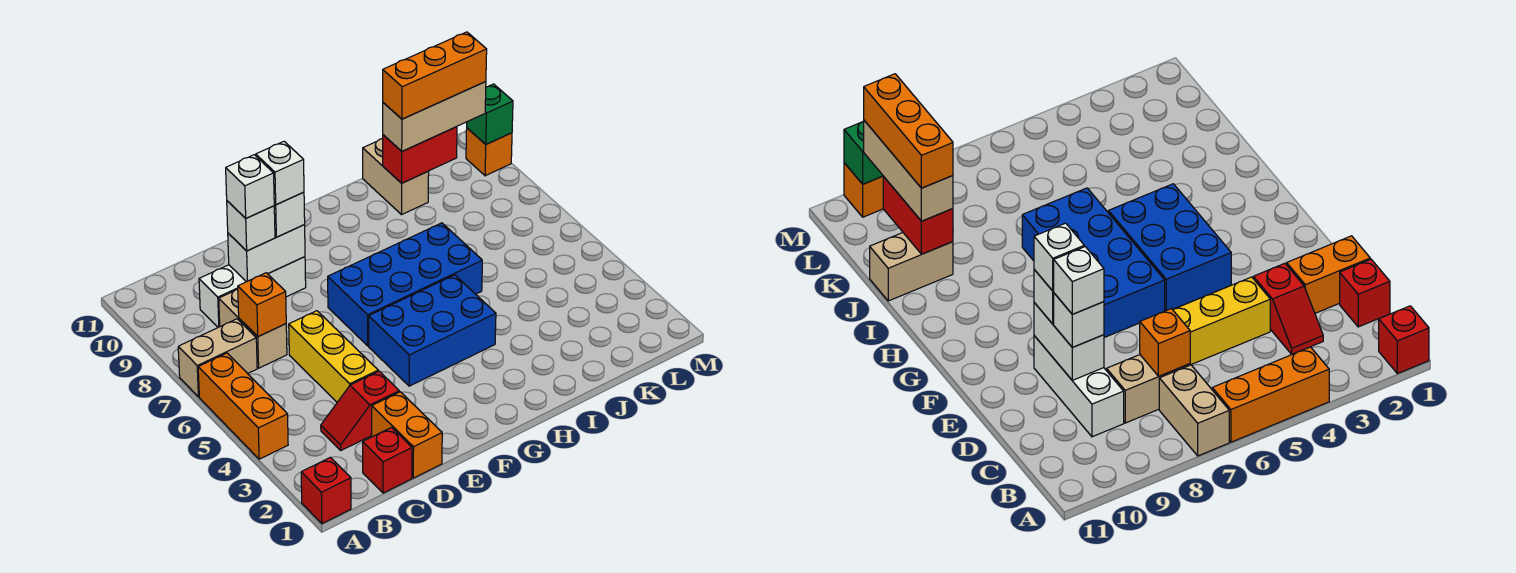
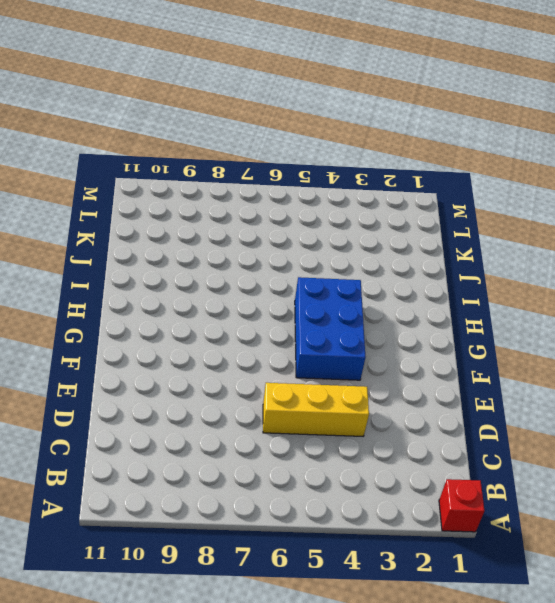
none -> orange brick A4:A6 level 1
none -> tan brick A7:B7 level 1
none -> red brick C1 level 1

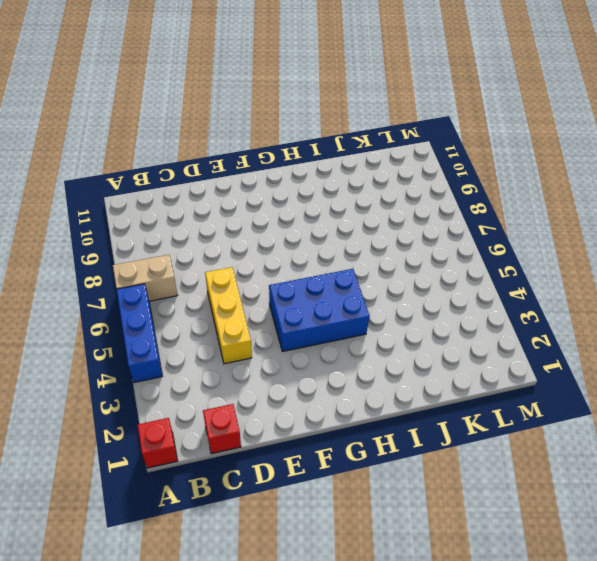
blue brick A4:A6 level 1 -> orange brick A4:A6 level 1
none -> red slope C3:D3 level 1 top D
none -> tan brick C7:C8 level 1
none -> white brick C9:E9 level 1

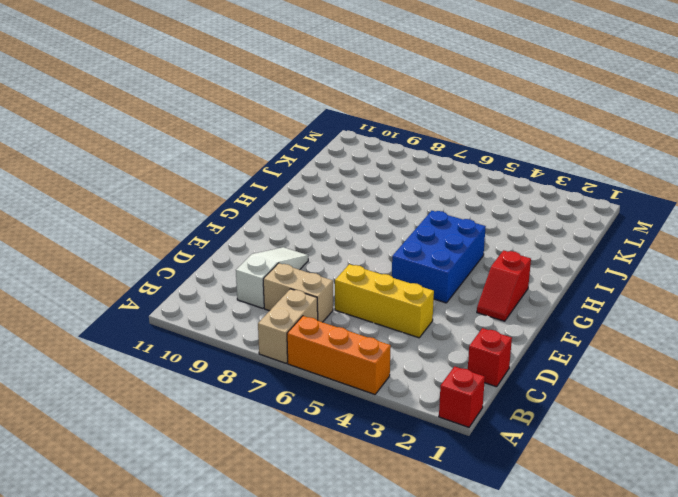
white slope C9:E9 level 1 top C -> white brick C9:E9 level 1
red slope F2:G2 level 1 top G -> red slope C3:D3 level 1 top D
none -> orange brick D1:D2 level 1
none -> blue brick F6:I7 level 1
none -> tan brick J10:J11 level 1

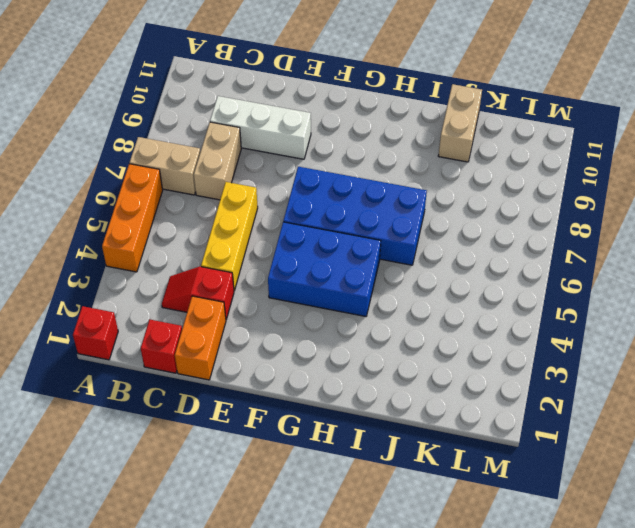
none -> orange brick M10 level 1
none -> orange brick C7 level 2
none -> white brick D9:E9 level 2

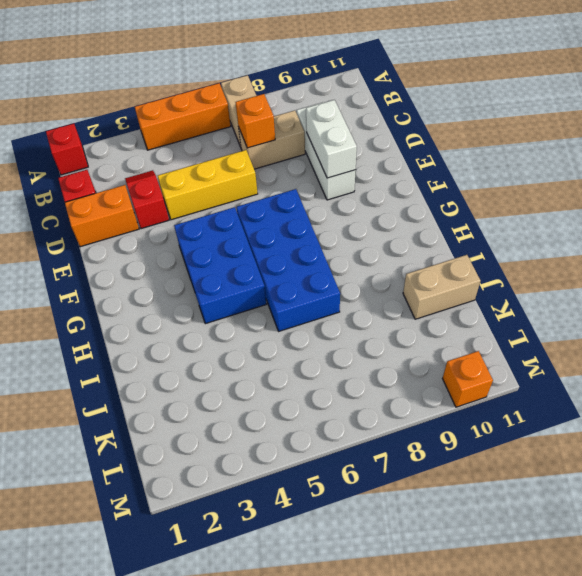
none -> red brick J10:K10 level 2
none -> green brick M10 level 2
none -> white brick D9 level 3

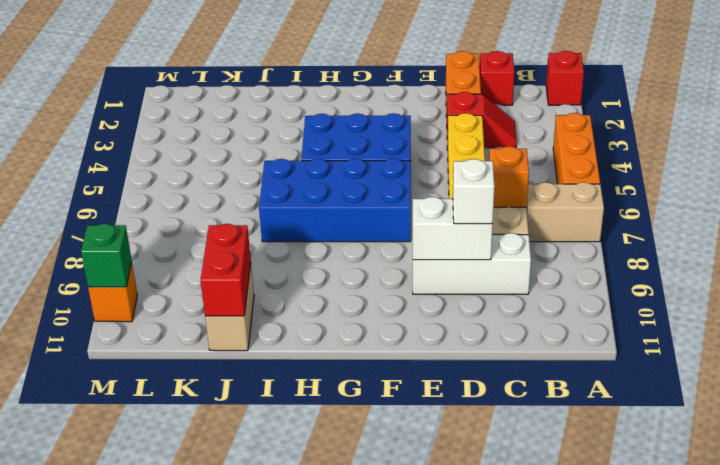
red brick J10:J11 level 2 -> red brick J10:K10 level 2
none -> white brick E9 level 3
none -> tan brick J10:L10 level 3
none -> white brick D9 level 4

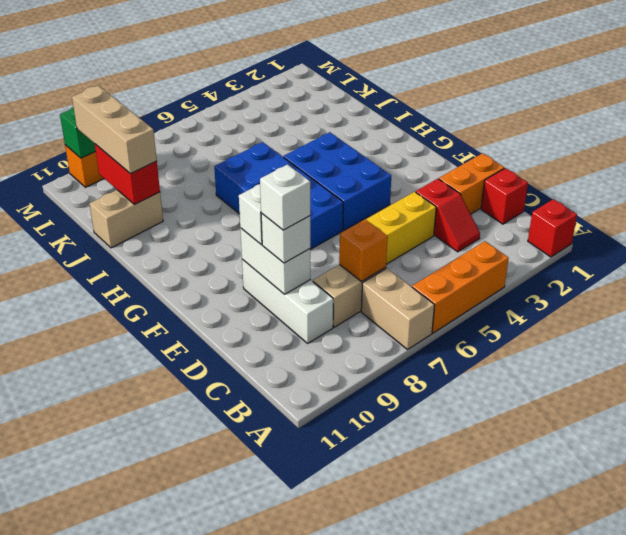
none -> white brick E9 level 4
none -> orange brick J10:L10 level 4

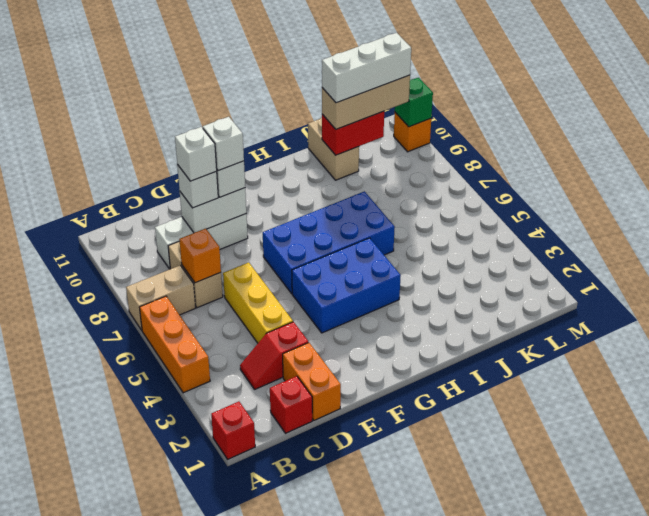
white brick J10:L10 level 4 -> orange brick J10:L10 level 4

